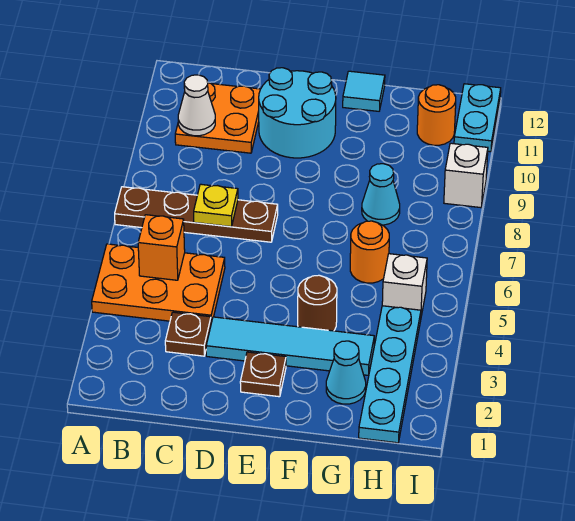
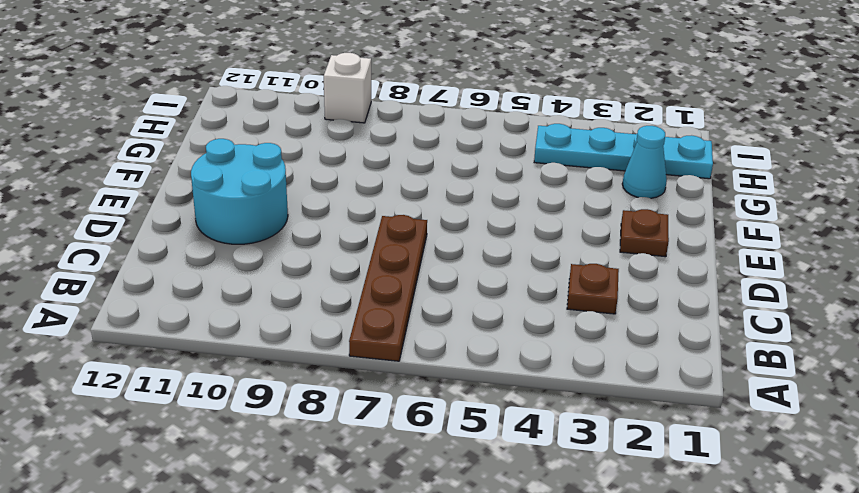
none -> orange plate A4:C5 level 1
none -> orange plate B10:C11 level 1
none -> cyan tile D3:G3 level 1

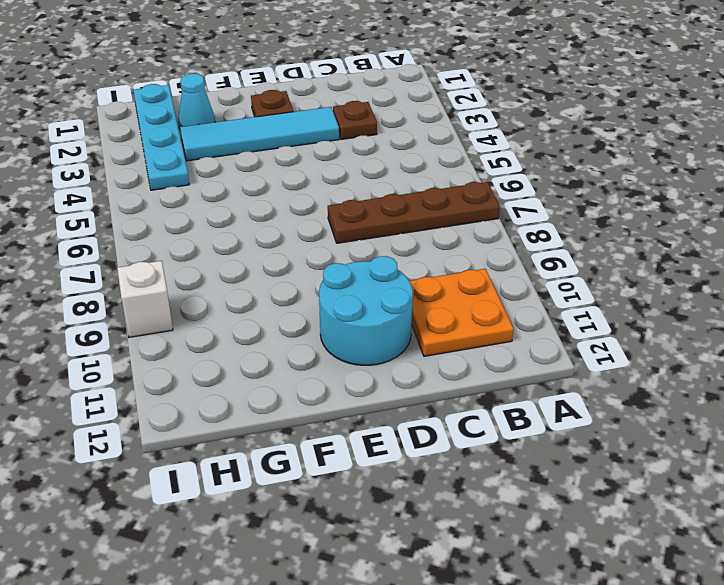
none -> orange plate A4:C5 level 1
none -> brown round brick F4 level 1
none -> cyan tile F12 level 1

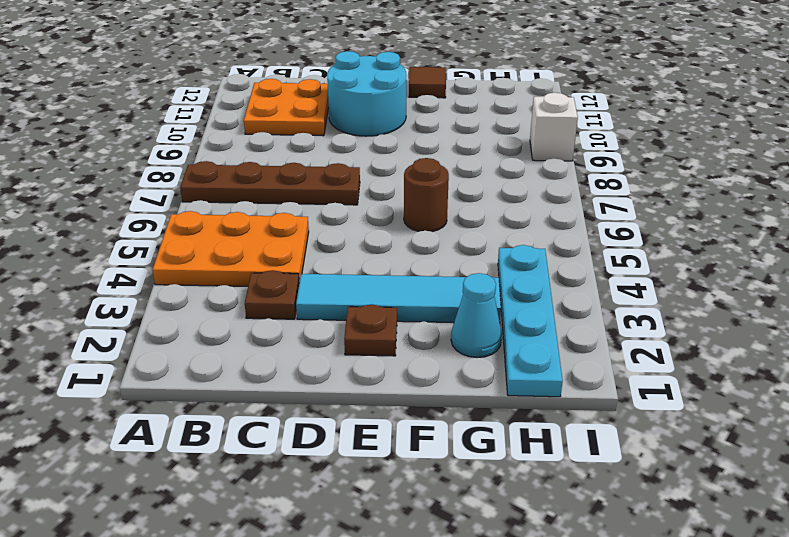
brown round brick F6 level 1 -> brown round brick F4 level 1
brown tile F12 level 1 -> cyan tile F12 level 1
none -> orange round brick G6 level 1
none -> cyan cone G8 level 1
none -> white brick H5 level 1

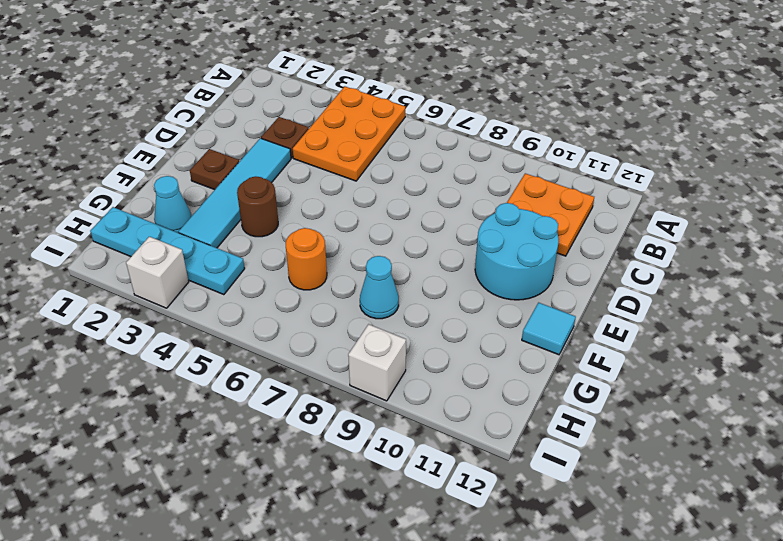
white brick I3 level 1 -> white brick H5 level 1
none -> brown plate A7:D7 level 1
none -> orange round brick H11 level 1
none -> cyan plate I11:I12 level 1

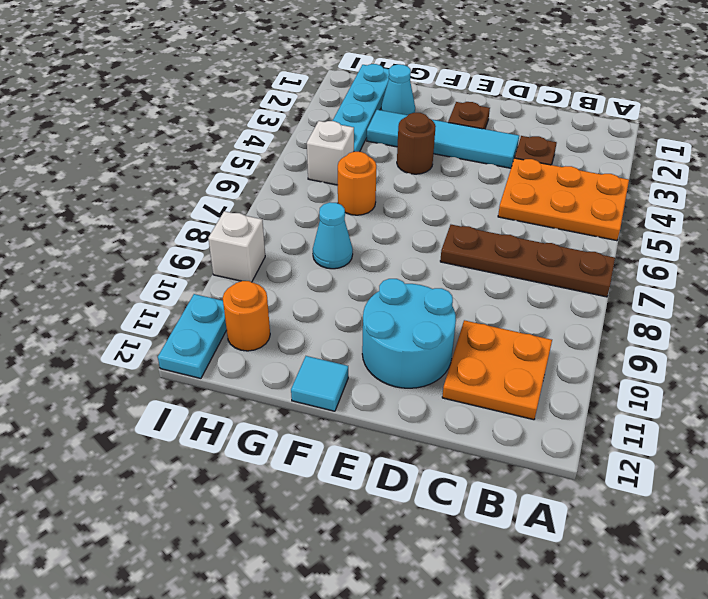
none -> orange brick B5 level 2
none -> white cone B10 level 2
none -> yellow plate C7 level 2

